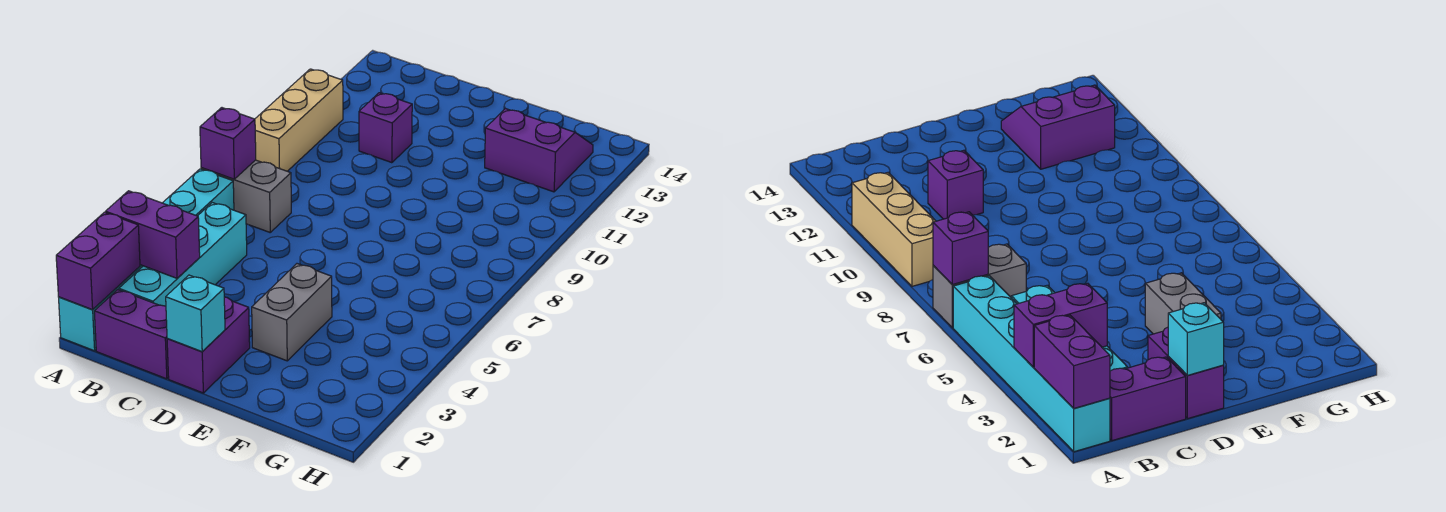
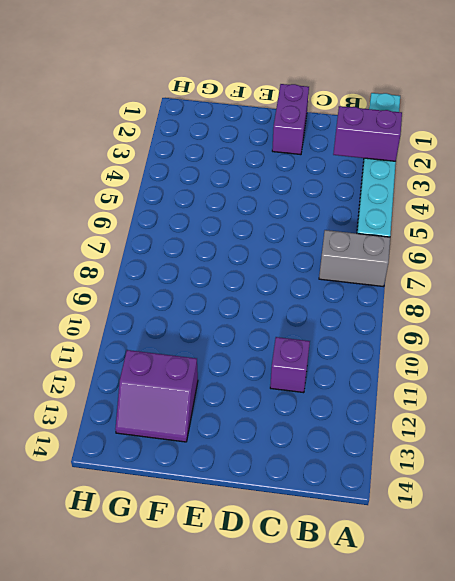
none -> tan brick A9:A11 level 1
none -> purple brick B1:C1 level 1
none -> cyan brick B2:B5 level 1

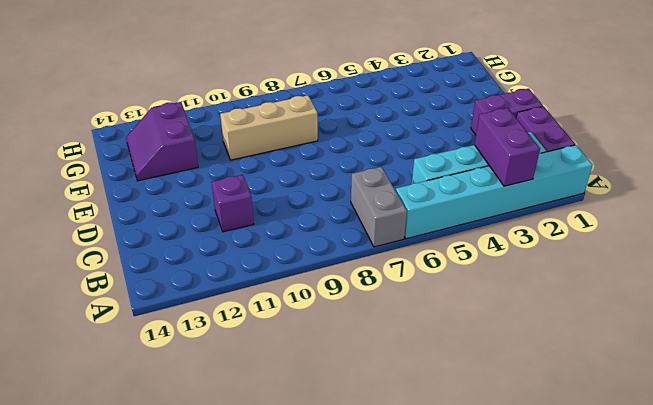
tan brick F8:F10 level 1 -> tan brick A9:A11 level 1
none -> grey brick E3:E4 level 1
none -> purple brick A1:A2 level 2
none -> purple brick A7 level 2

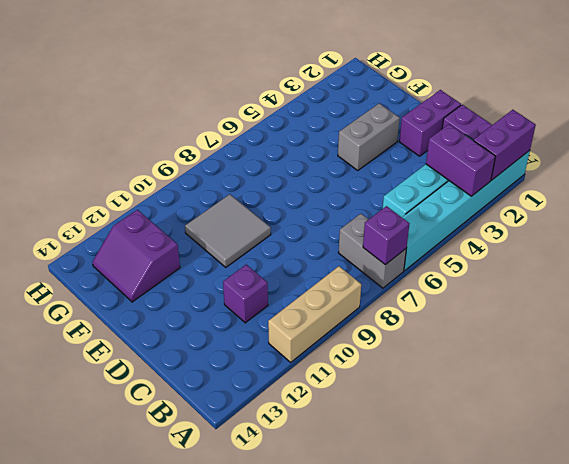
grey tile E9:F10 level 1 -> none
none -> cyan brick D1 level 2

